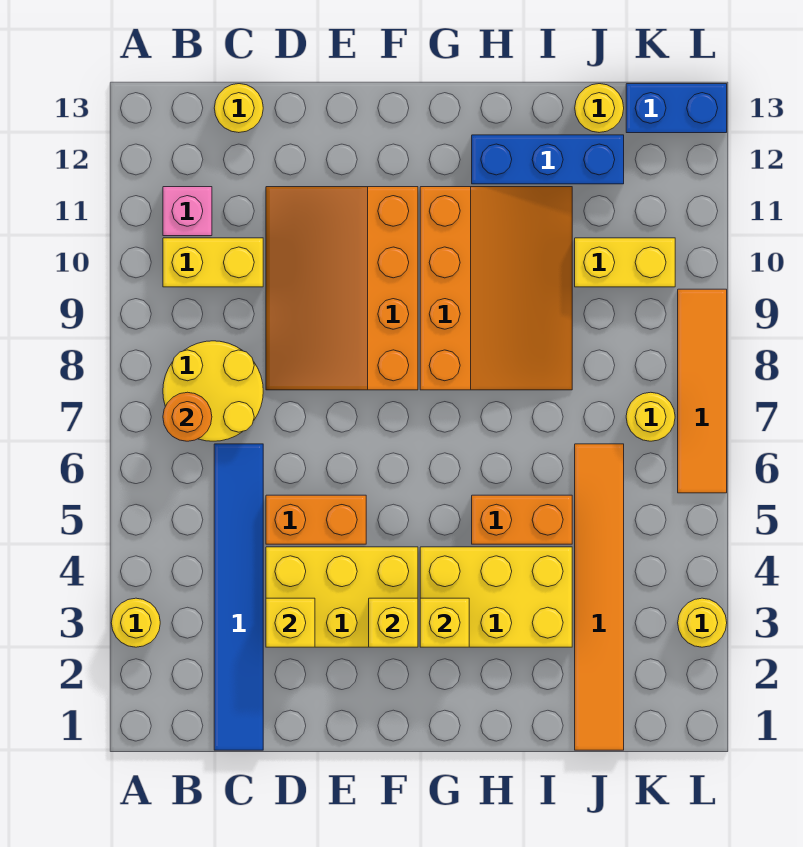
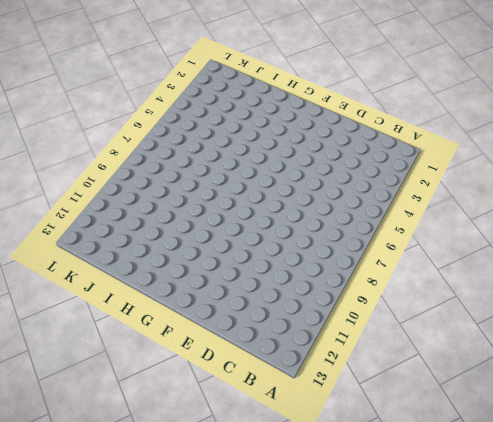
none -> yellow round brick A3 level 1
none -> yellow round brick B7:C8 level 1
none -> yellow brick B10:C10 level 1

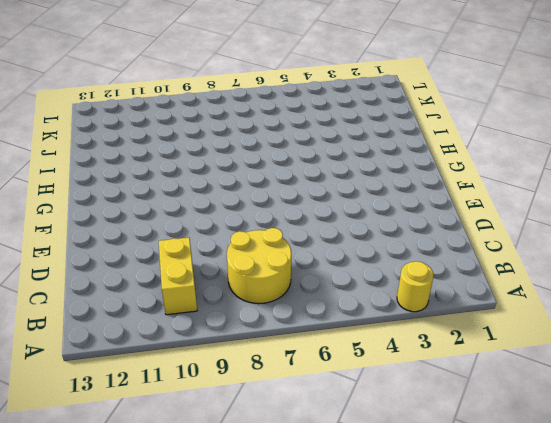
none -> pink brick B11 level 1
none -> blue tile C1:C6 level 1
none -> yellow round brick C13 level 1

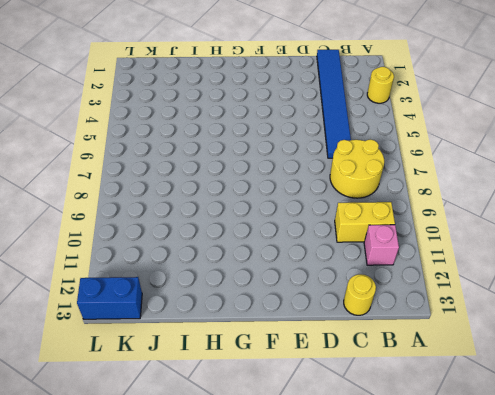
none -> yellow brick D3:F4 level 1
none -> orange brick D5:E5 level 1
none -> orange slope D8:F11 level 1 top F

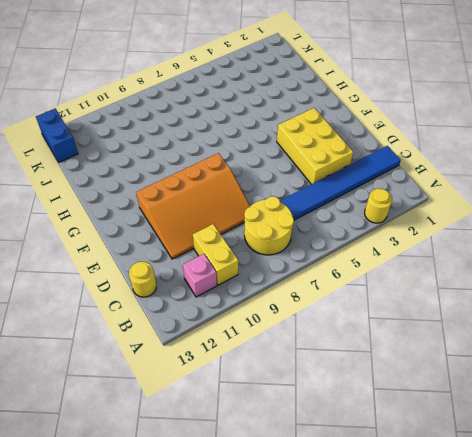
none -> orange brick D5:E5 level 1
none -> yellow brick G3:I4 level 1
none -> orange slope G8:I11 level 1 top G

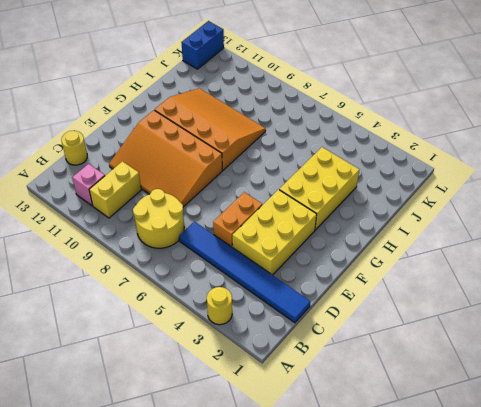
none -> orange brick H5:I5 level 1
none -> blue brick H12:J12 level 1
none -> orange tile J1:J6 level 1

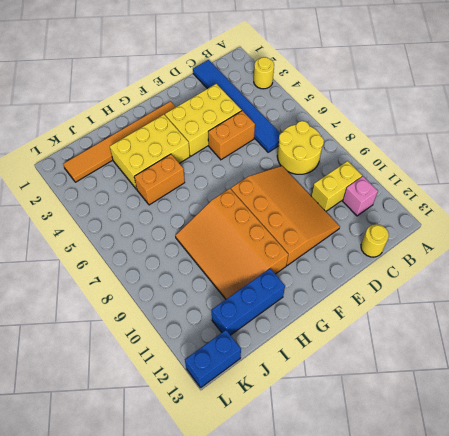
orange tile F2:K2 level 1 -> orange tile J1:J6 level 1
none -> yellow brick J10:K10 level 1
none -> yellow round brick J13 level 1
none -> yellow round brick K7 level 1

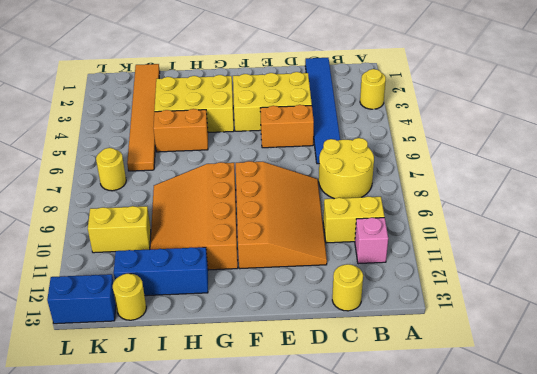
none -> yellow round brick L3 level 1
none -> orange tile L6:L9 level 1
none -> orange round brick B7 level 2

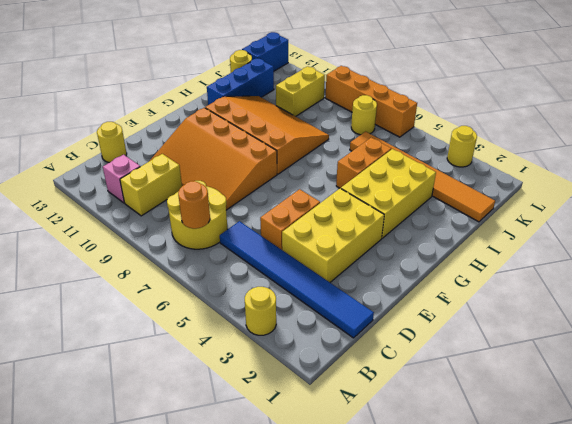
orange brick L6:L9 level 1 -> orange tile L6:L9 level 1
none -> yellow brick D3 level 2
none -> yellow brick F3 level 2
none -> yellow brick G3 level 2

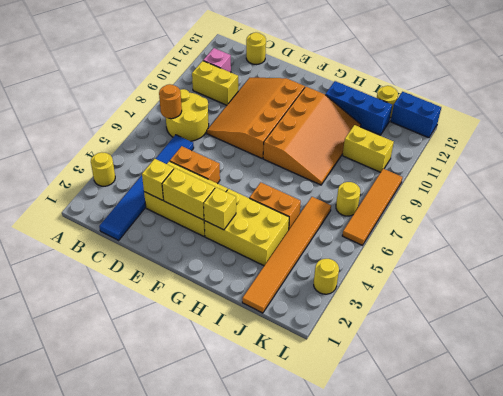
yellow brick E3:F3 level 2 -> yellow brick F3 level 2

